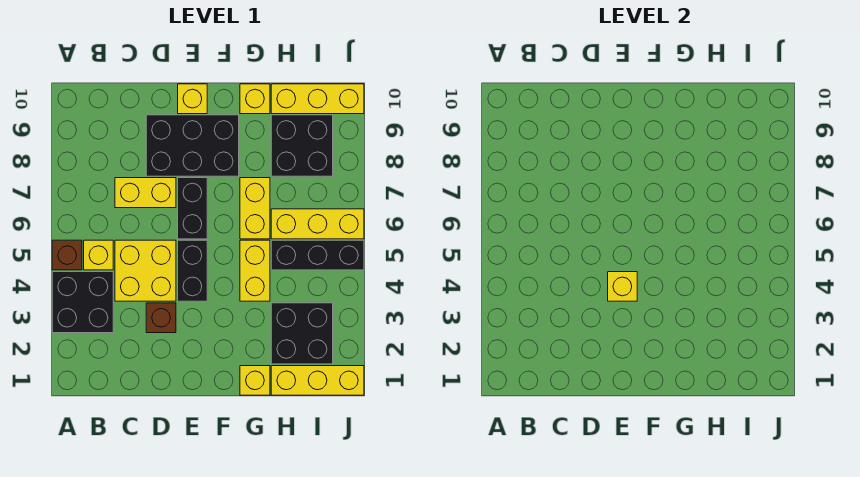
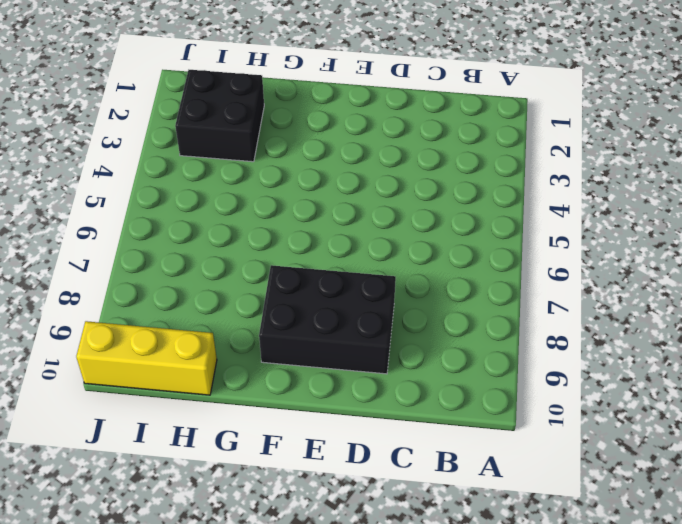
none -> black brick A3:B4 level 1
none -> brown brick A5 level 1
none -> yellow brick B5 level 1

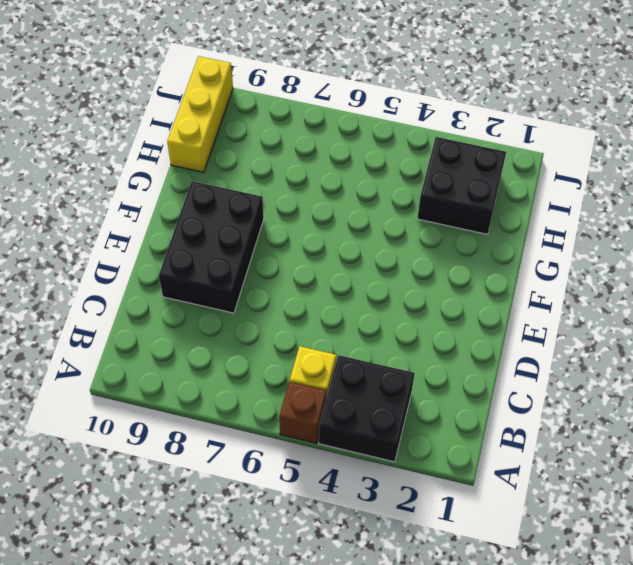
none -> yellow brick C4:D5 level 1
none -> yellow brick C7:D7 level 1
none -> brown brick D3 level 1

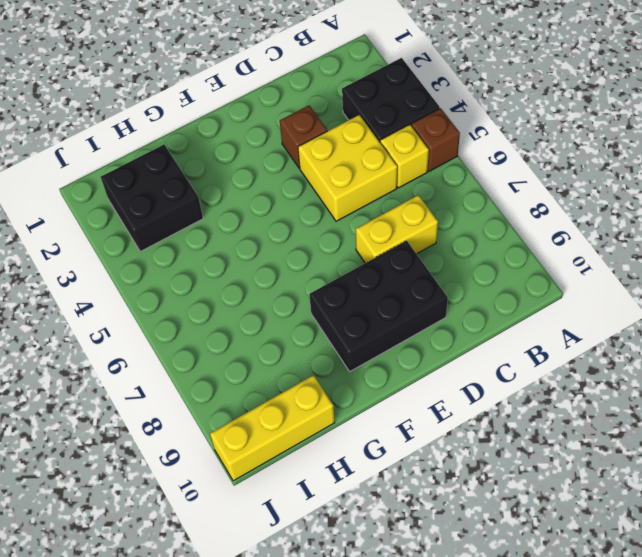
none -> black brick E4:E5 level 1
none -> black brick E6:E7 level 1
none -> yellow brick E10 level 1

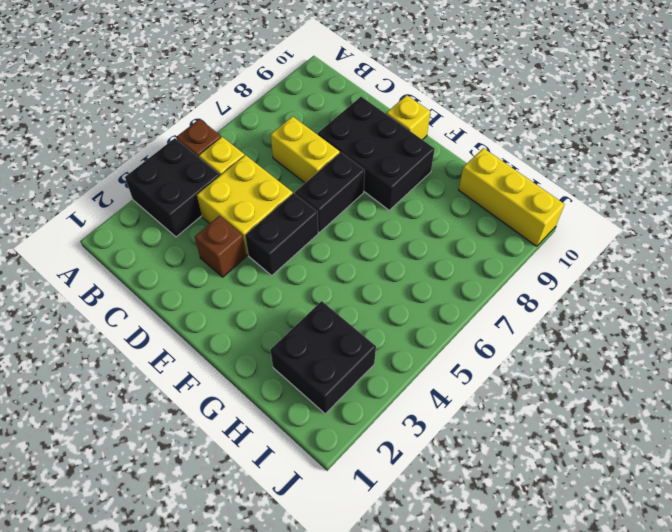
none -> yellow brick G1 level 1
none -> yellow brick G4:G5 level 1
none -> yellow brick G6:G7 level 1

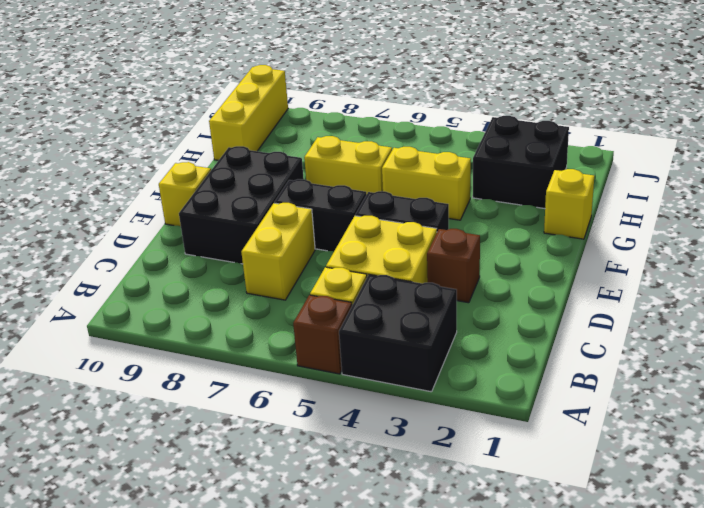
none -> yellow brick G10 level 1
none -> yellow brick H1:J1 level 1
none -> black brick H5:J5 level 1

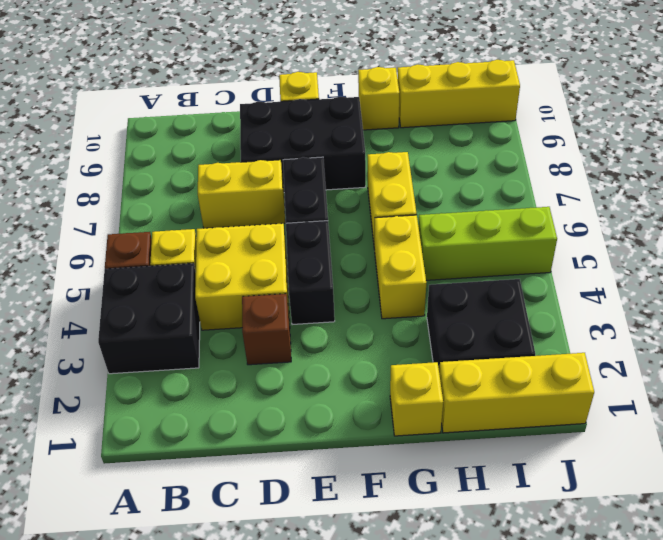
lime brick H5:J5 level 1 -> black brick H5:J5 level 1
none -> yellow brick H6:J6 level 1
none -> black brick H8:I9 level 1
none -> yellow brick E4 level 2

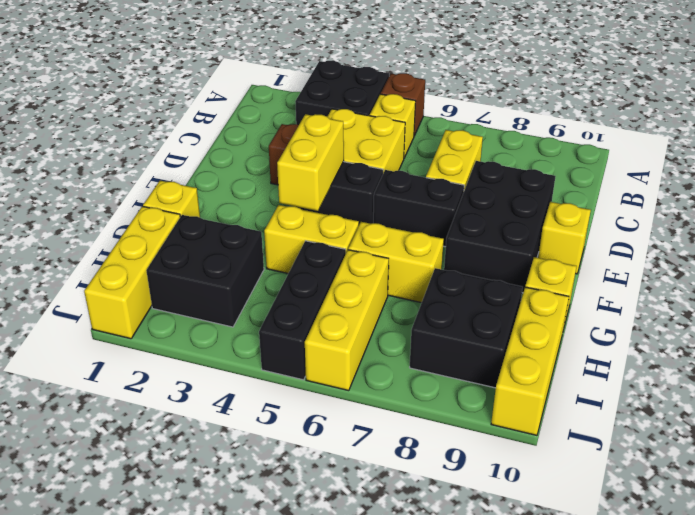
yellow brick E4:F4 level 2 -> yellow brick E4 level 2

